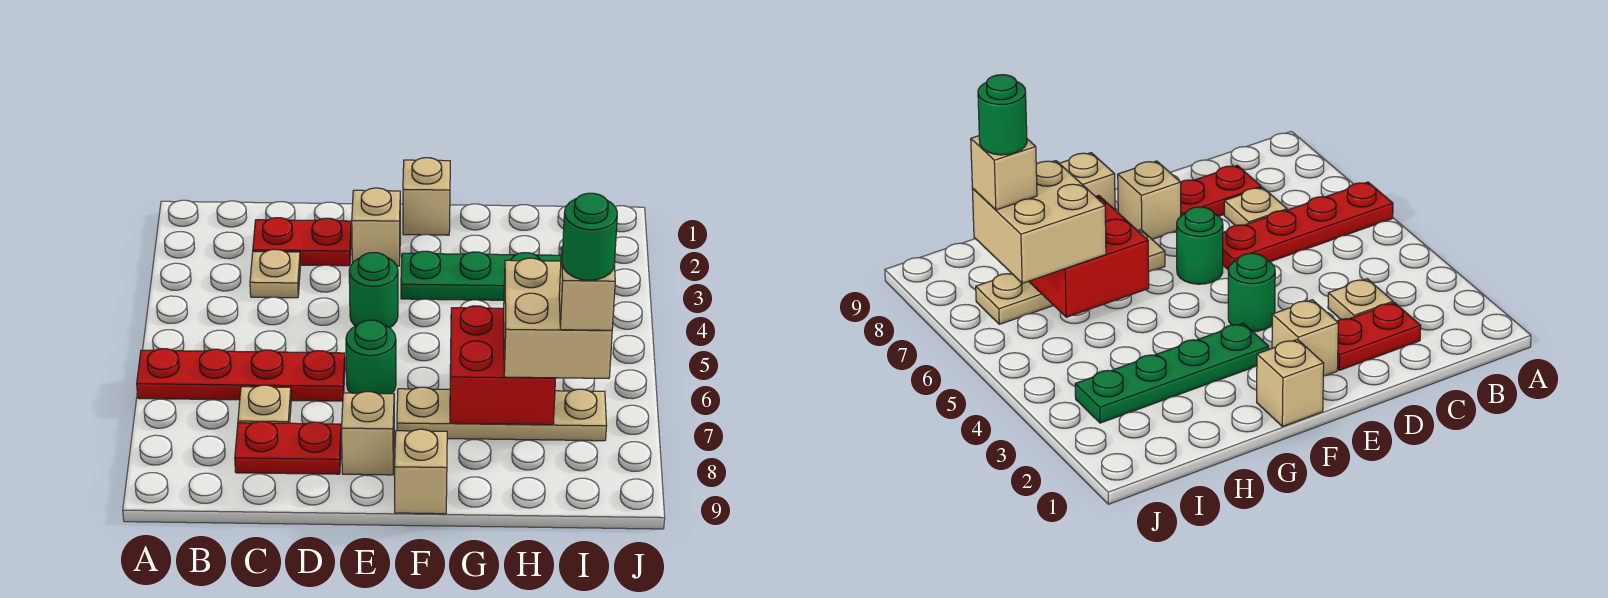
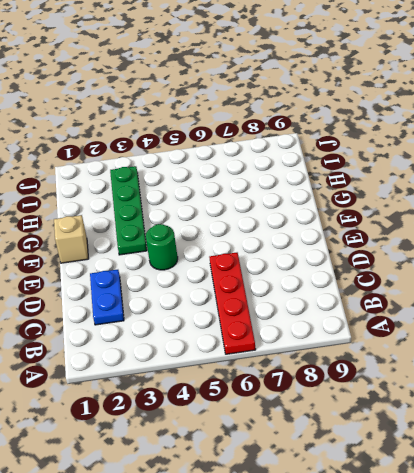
blue plate C2:D2 level 1 -> red plate C2:D2 level 1
none -> tan plate C3 level 1
none -> tan plate C7 level 1
none -> red plate C8:D8 level 1

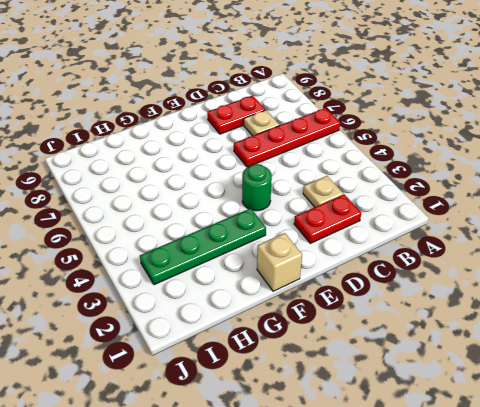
none -> tan brick E2 level 1
none -> green round brick E6 level 1
none -> tan brick E8 level 1

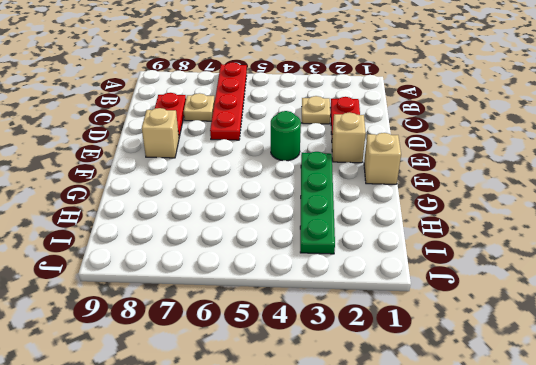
none -> green round brick E6 level 1
none -> tan plate F7:I7 level 1
none -> tan brick F9 level 1

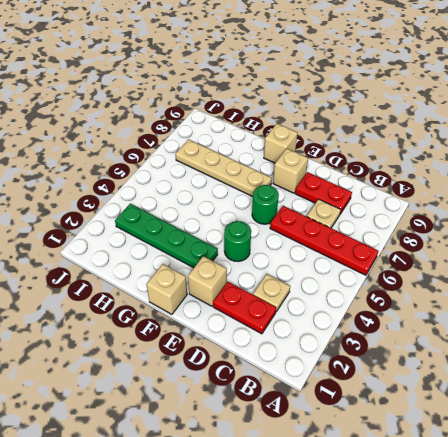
none -> red brick G6:H7 level 2
none -> tan brick H6:I7 level 3
none -> tan brick I7 level 4

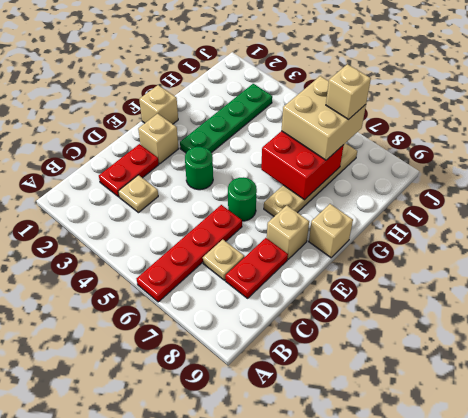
none -> green round brick I7 level 5

